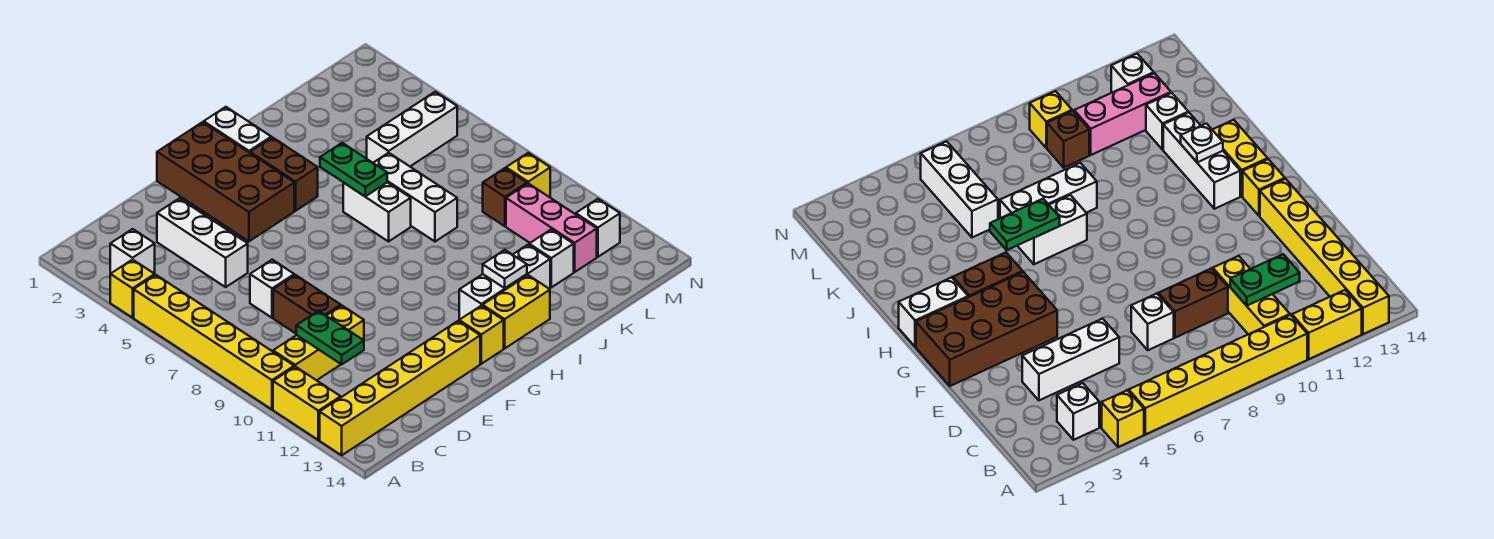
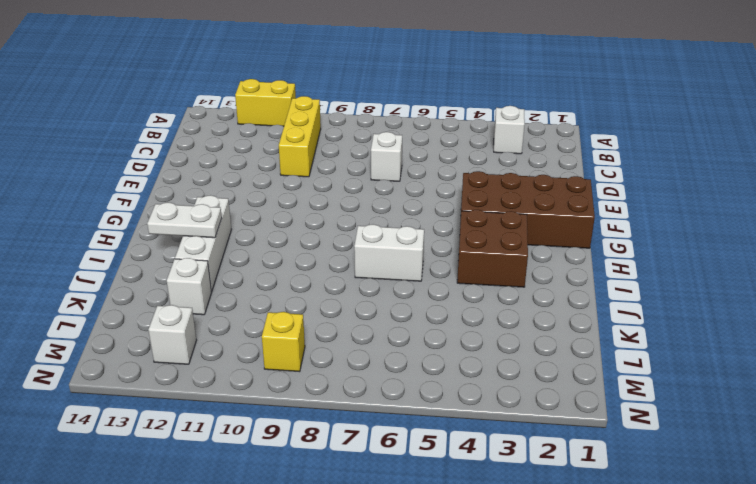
brown brick H3:I4 level 1 -> brown brick H3:H4 level 1
white plate I12:I13 level 2 -> white plate I12 level 2
none -> yellow brick A4 level 1
none -> yellow brick A5:A10 level 1
none -> yellow brick A13:F13 level 1

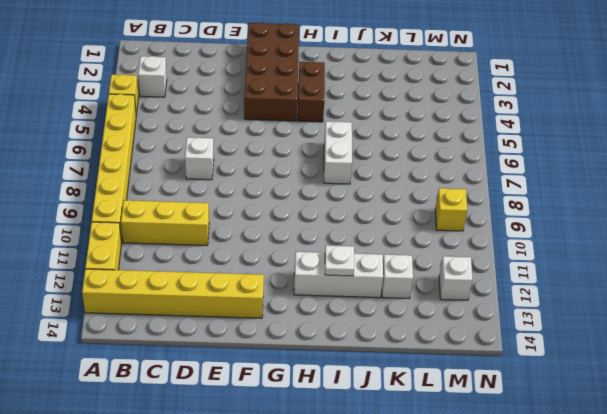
none -> white brick D3:D5 level 1
none -> brown brick D8:D9 level 1
none -> yellow brick G13 level 1

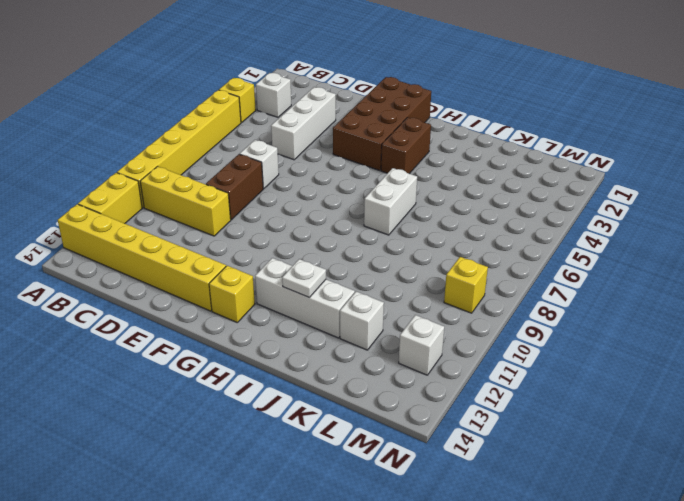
none -> white brick H1:H2 level 1
none -> yellow brick H13:I13 level 1
none -> white brick J6:J8 level 1

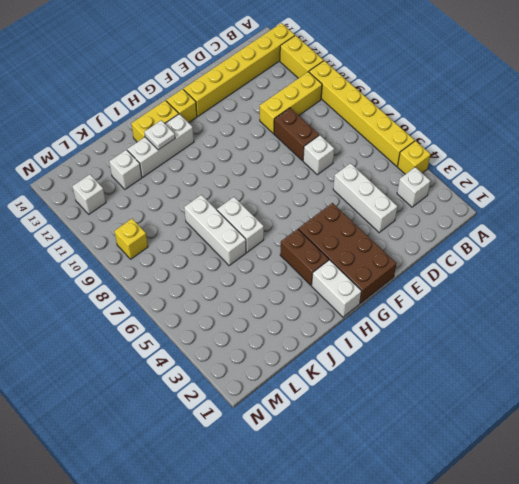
none -> white brick K5:M5 level 1
none -> brown brick L9 level 1
none -> pink brick L10:L12 level 1

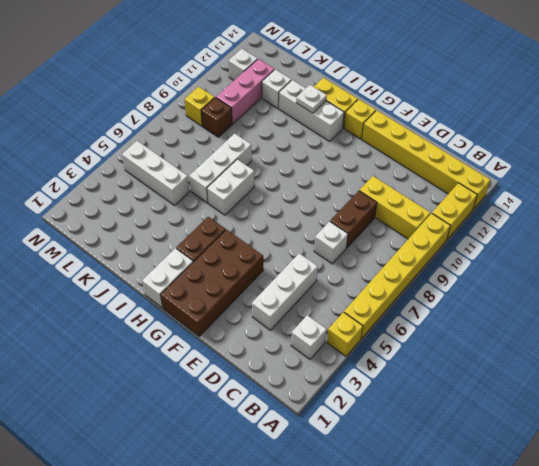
none -> green plate C10:C11 level 2
none -> green plate I5:I6 level 2

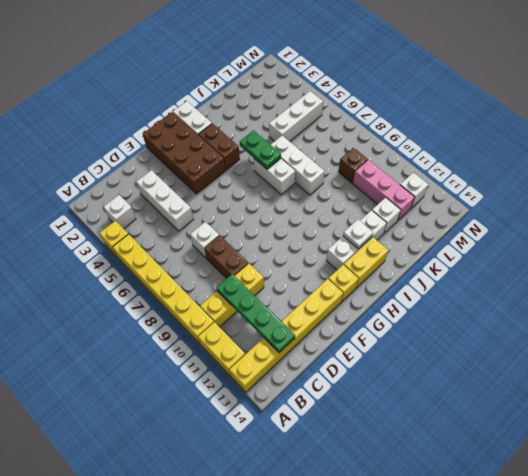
green plate C10:C13 level 2 -> green plate C10:C11 level 2
none -> yellow brick M9 level 1

